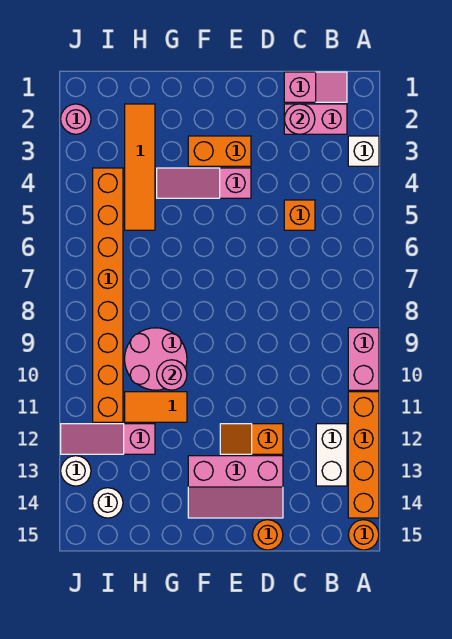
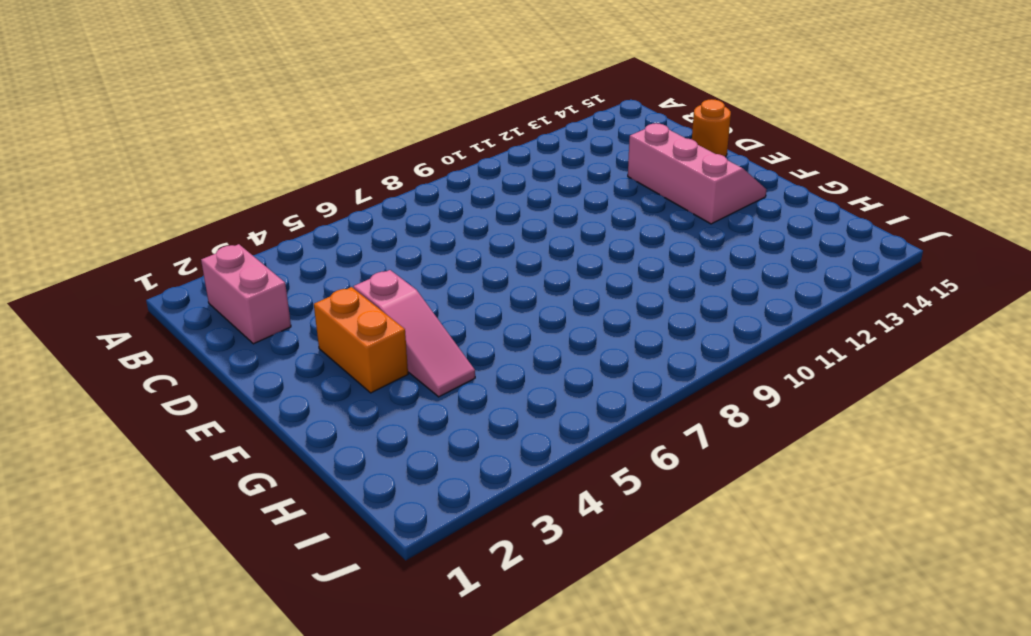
none -> white brick A3 level 1
none -> pink brick A9:A10 level 1
none -> orange brick A11:A14 level 1

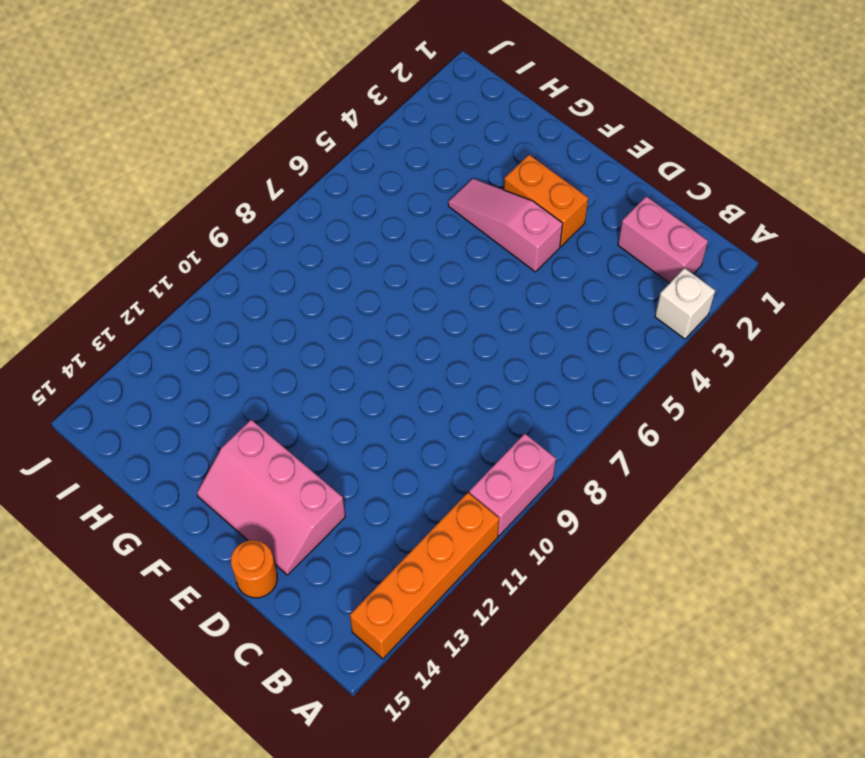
none -> orange round brick A15 level 1
none -> pink slope B1:C1 level 1 top C
none -> white brick B12:B13 level 1

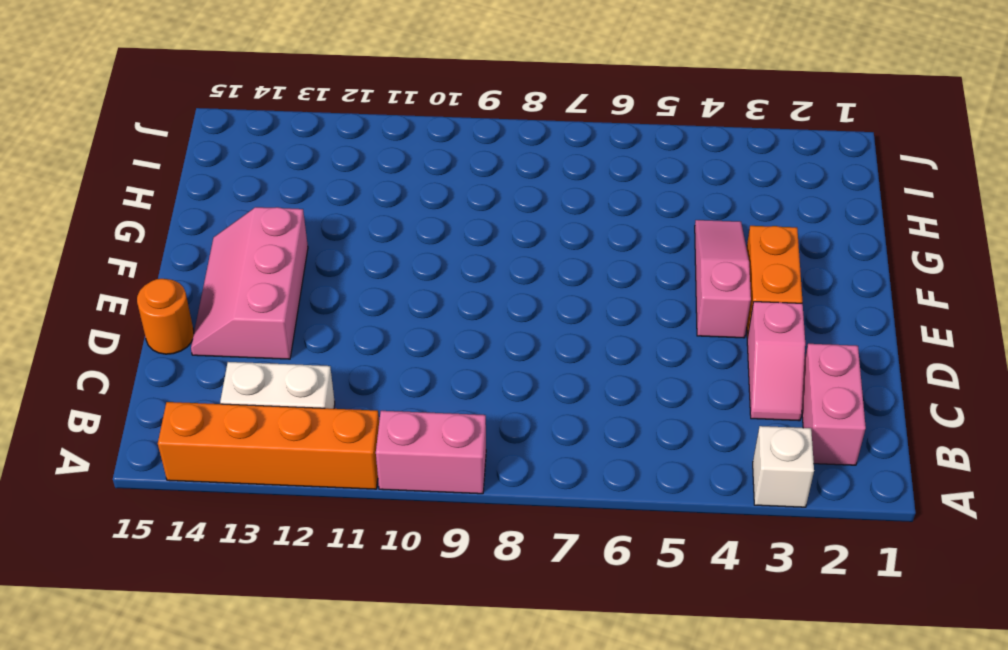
pink slope C3:D3 level 1 top D -> pink slope B1:C1 level 1 top C
none -> orange round brick A15 level 1
none -> orange brick C5 level 1
none -> orange slope D12:E12 level 1 top D

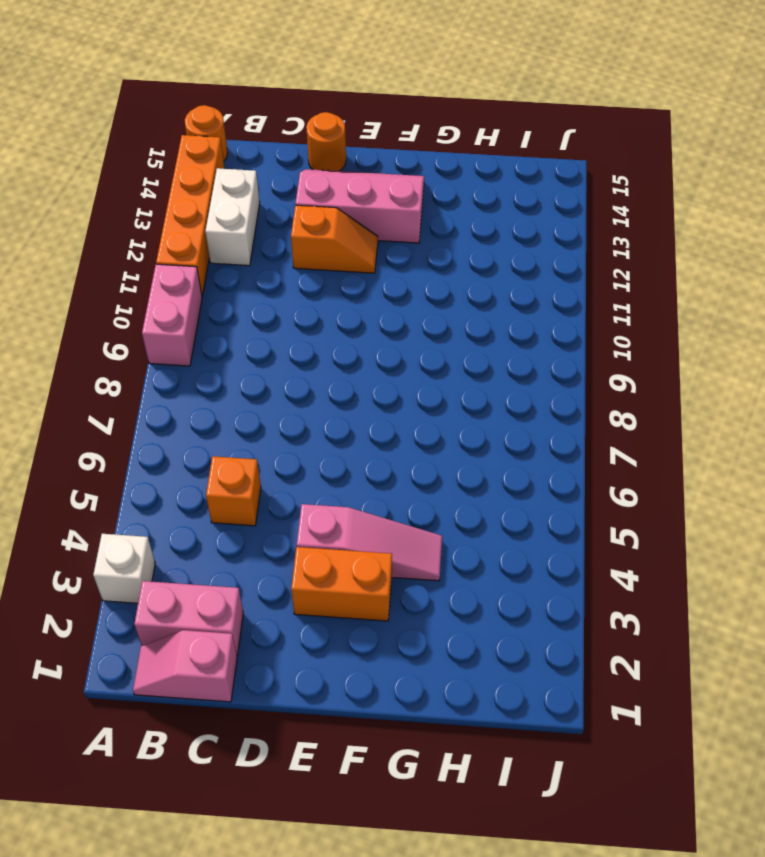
none -> pink round brick G9:H10 level 1
none -> orange tile G11:H11 level 1
none -> orange tile H2:H5 level 1

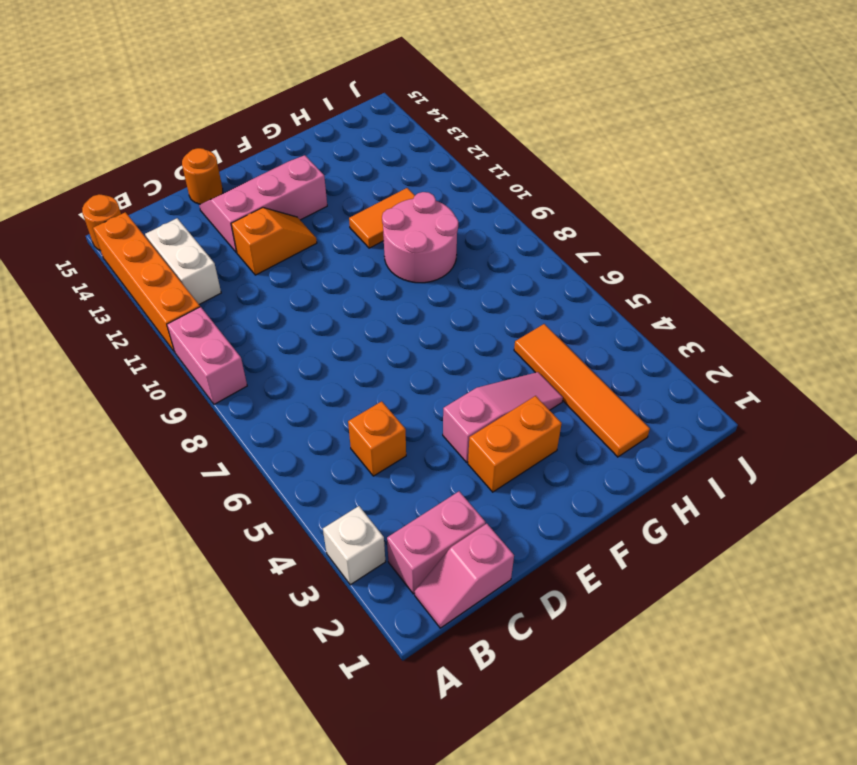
none -> pink slope H12:J12 level 1 top H
none -> orange brick I4:I11 level 1
none -> white round brick I14 level 1

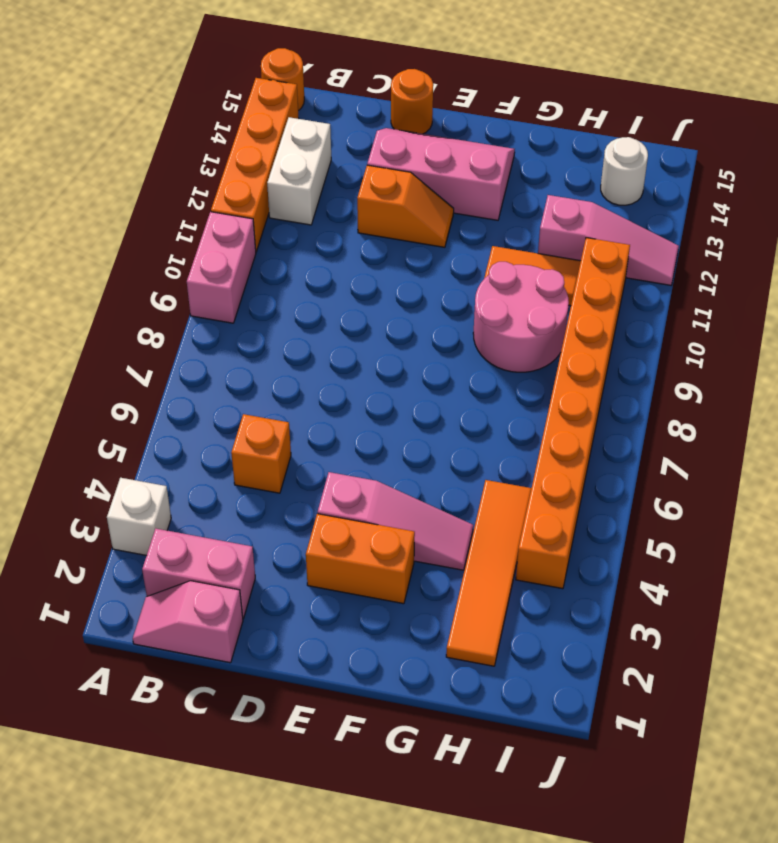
none -> pink round brick J2 level 1
none -> white round brick J13 level 1
none -> pink round brick C2 level 2

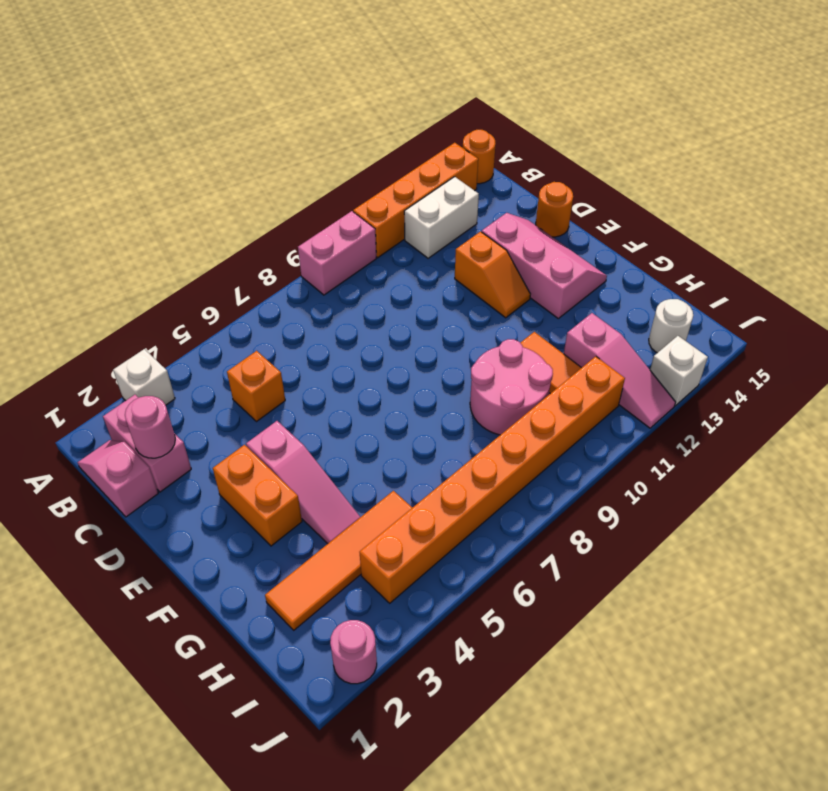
white brick J13 level 1 -> white round brick J13 level 1
none -> pink round brick G10 level 2

